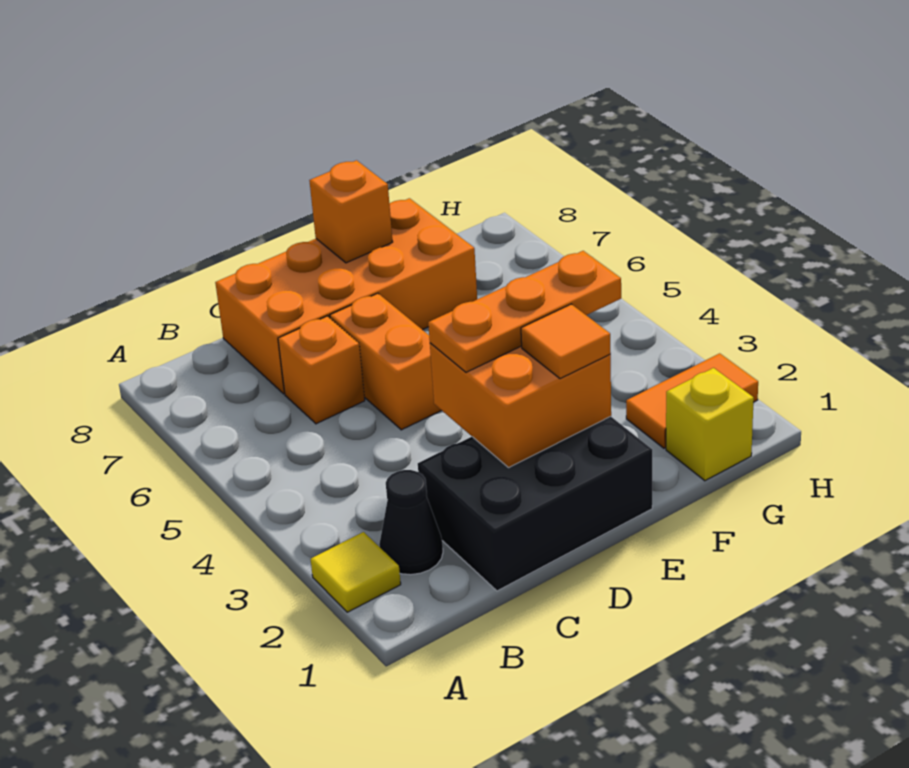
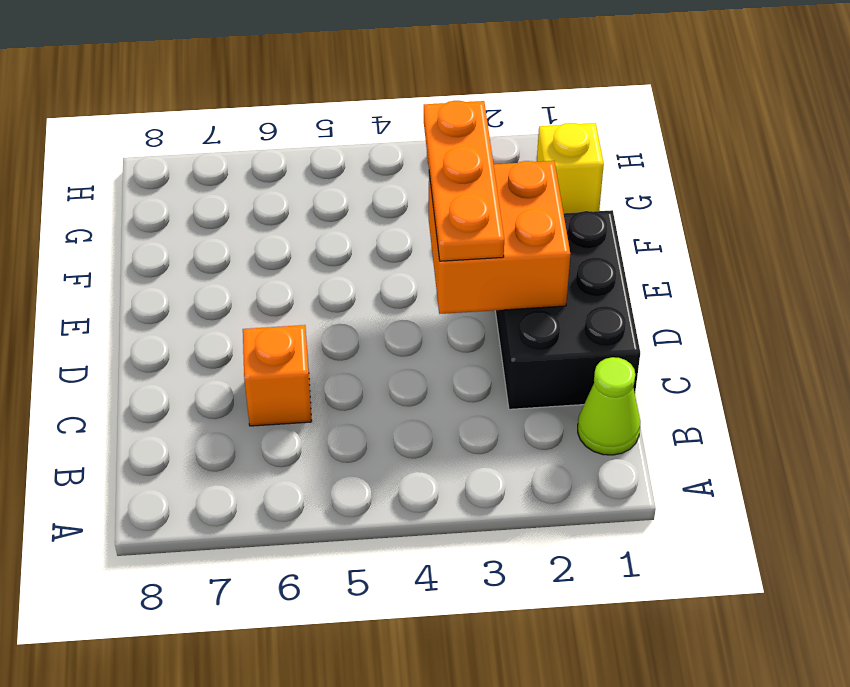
lime cone B1 level 1 -> none
none -> yellow tile A2 level 1
none -> black cone B2 level 1
none -> orange brick C7:F8 level 1

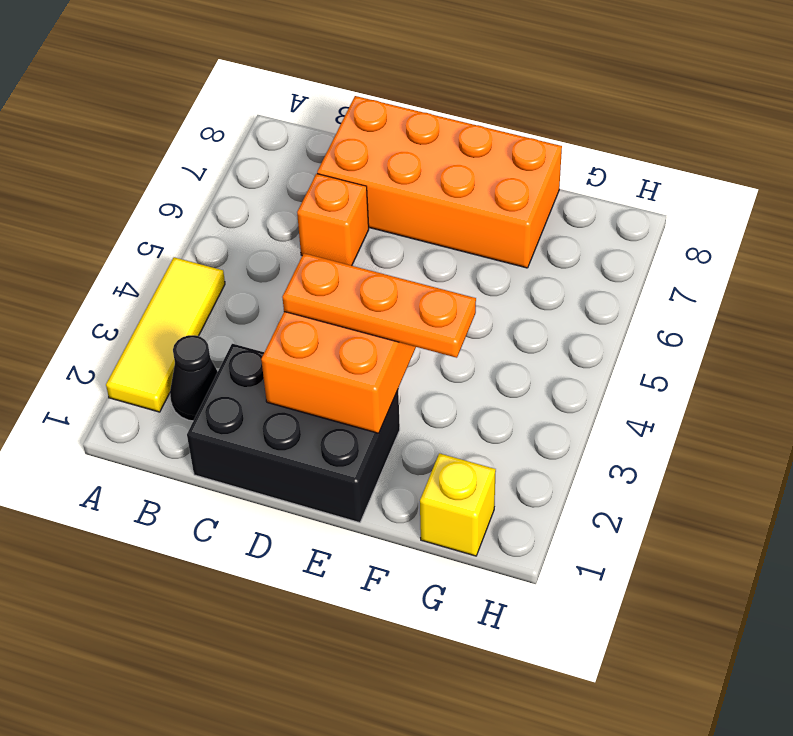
yellow tile A2:A4 level 1 -> yellow tile A2 level 1
none -> orange brick D5:D6 level 1
none -> orange tile G2:H2 level 1
none -> orange brick E8 level 2

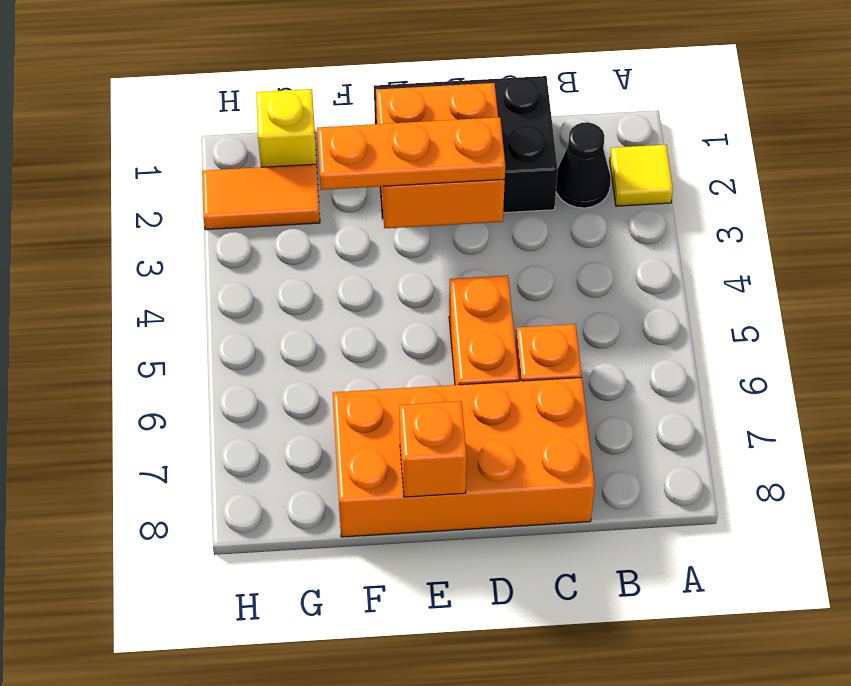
none -> orange tile E2 level 3

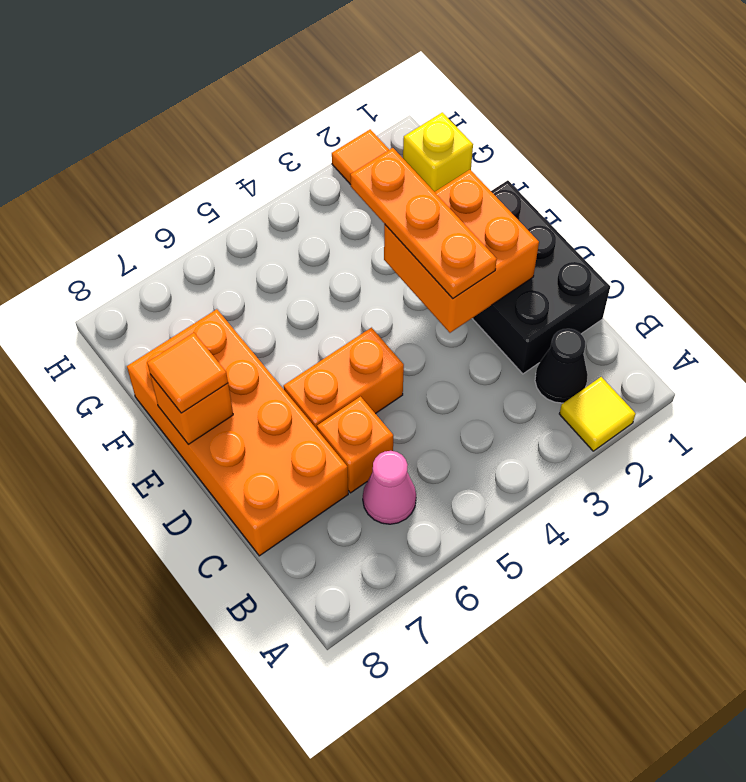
pink cone B6 level 1 -> none
orange tile E8 level 3 -> orange tile E2 level 3

